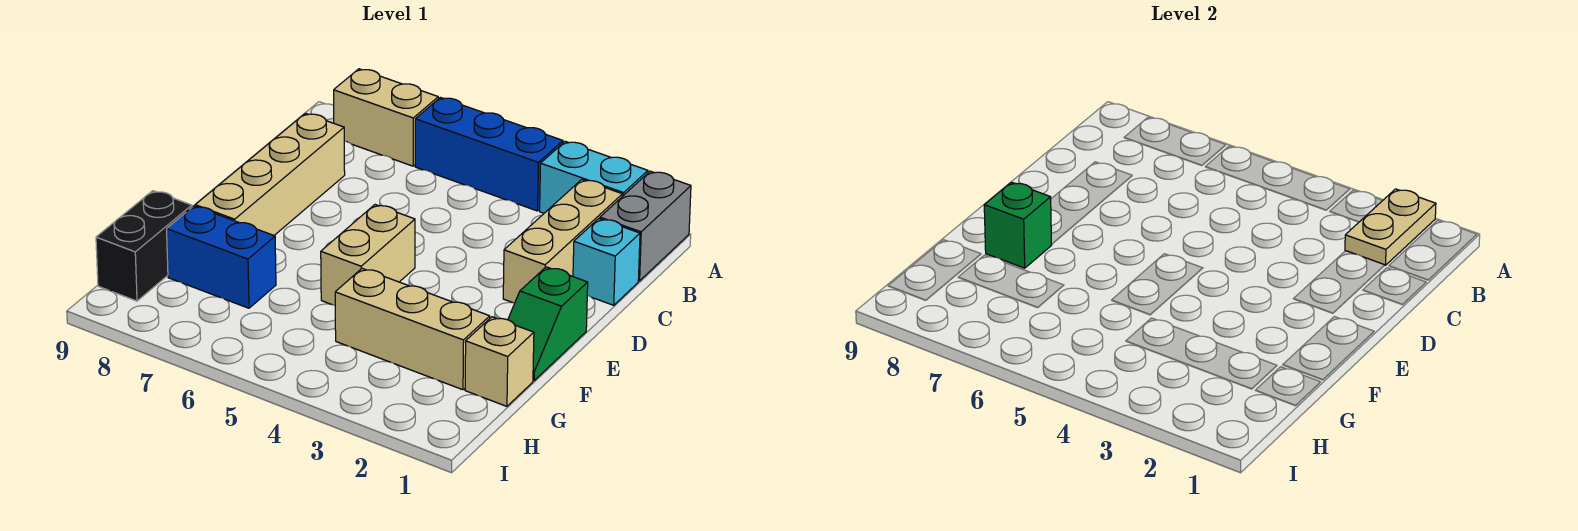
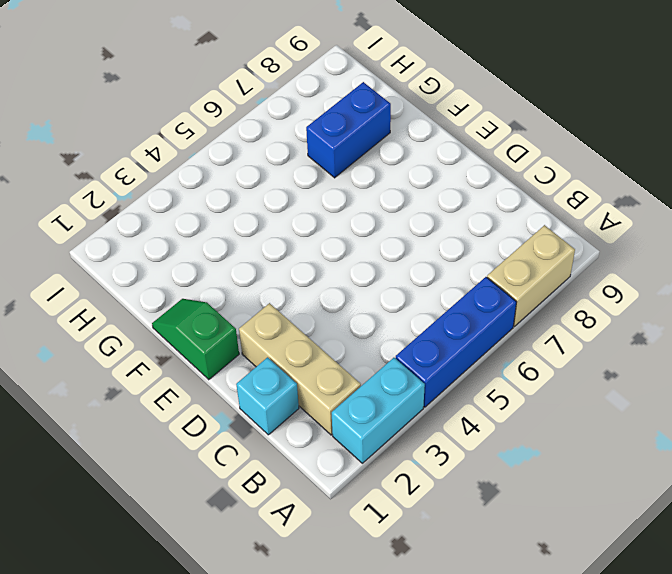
none -> grey brick A1:B1 level 1
none -> tan brick C8:F8 level 1
none -> tan brick E5:F5 level 1

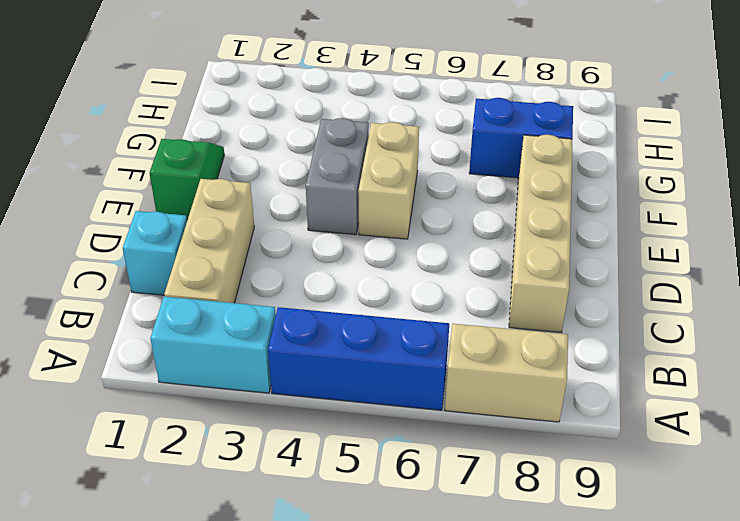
grey brick E4:F4 level 1 -> grey brick A1:B1 level 1
none -> tan brick G1 level 1
none -> tan brick G2:G4 level 1
none -> black brick G9:H9 level 1

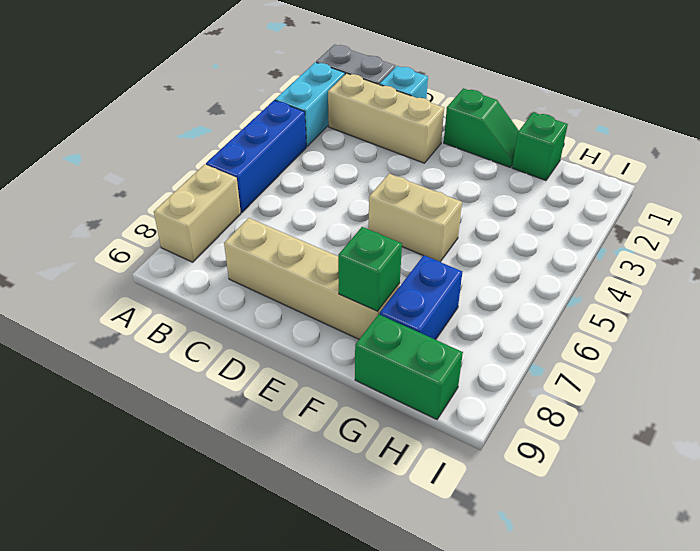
green brick G1 level 1 -> tan brick G1 level 1
green brick G9:H9 level 1 -> black brick G9:H9 level 1
none -> tan brick G2:G4 level 1
none -> tan plate A2:B2 level 2

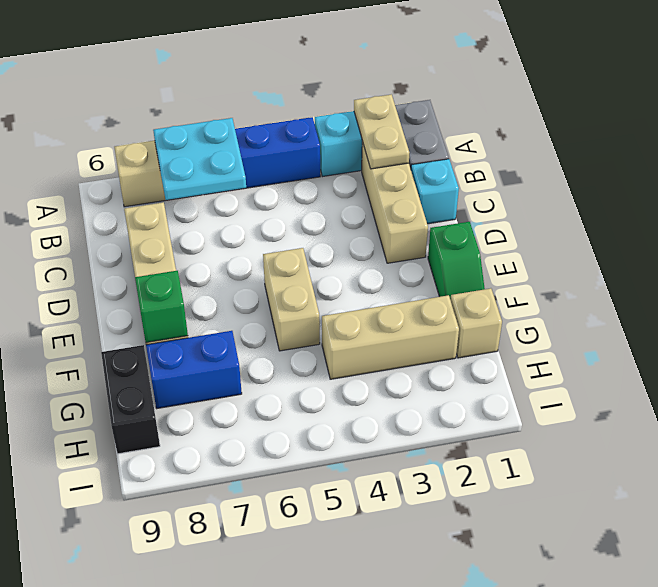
cyan plate A6:B7 level 2 -> none

